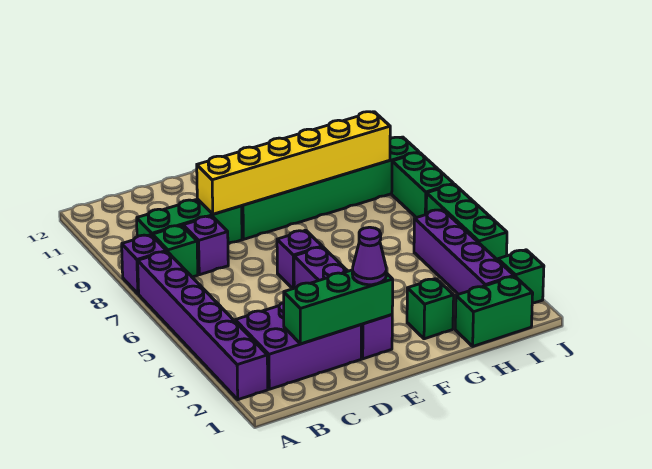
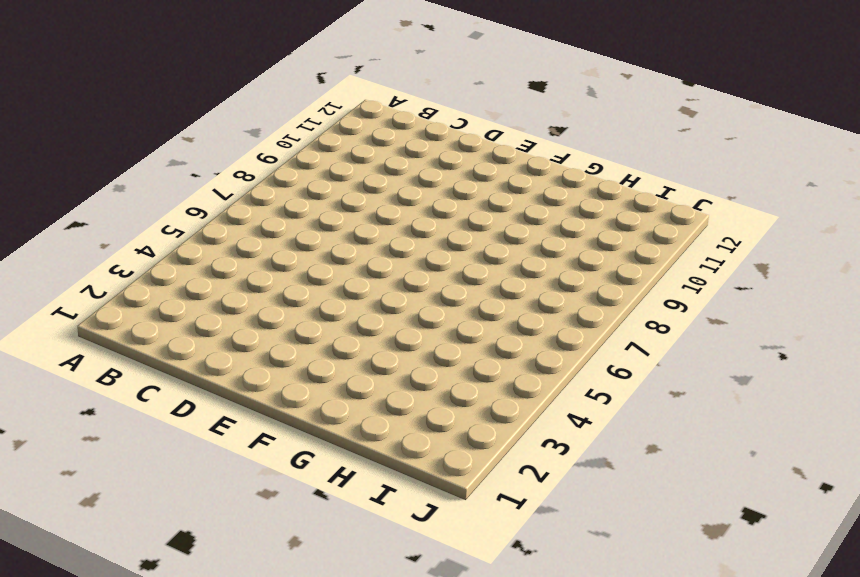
none -> purple brick A2:A7 level 1
none -> purple brick A8 level 1
none -> purple brick B2:D3 level 1

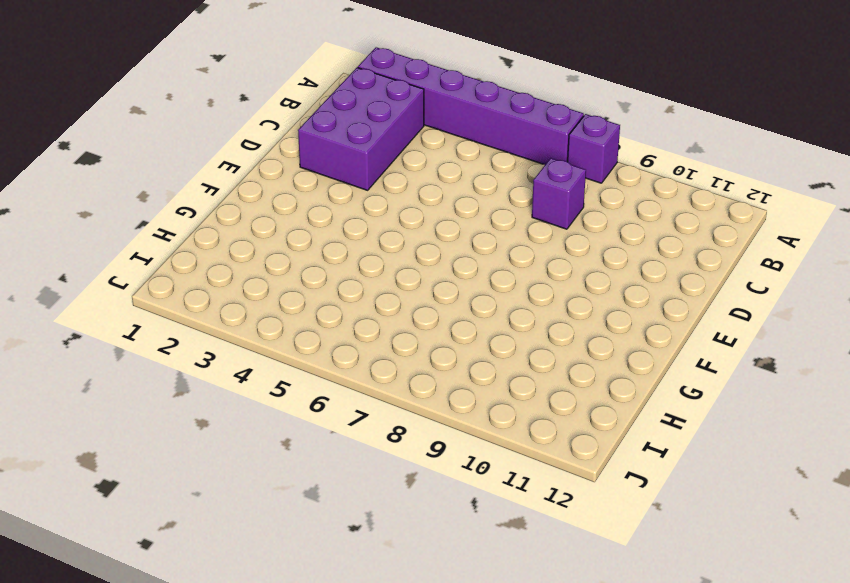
none -> green brick B8 level 1
none -> green brick B9:D9 level 1
none -> purple brick E2:E5 level 1

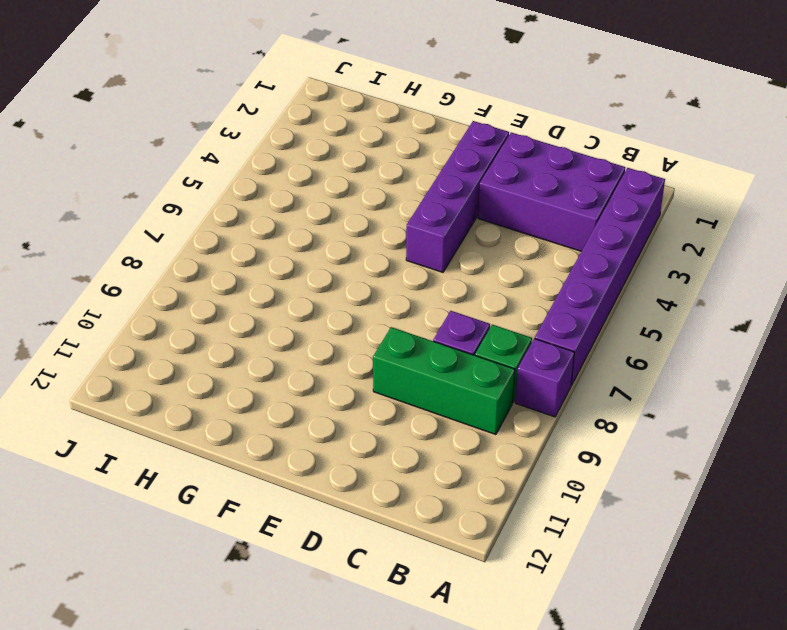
none -> purple brick E6 level 1
none -> green brick E9:J9 level 1
none -> green brick G2 level 1

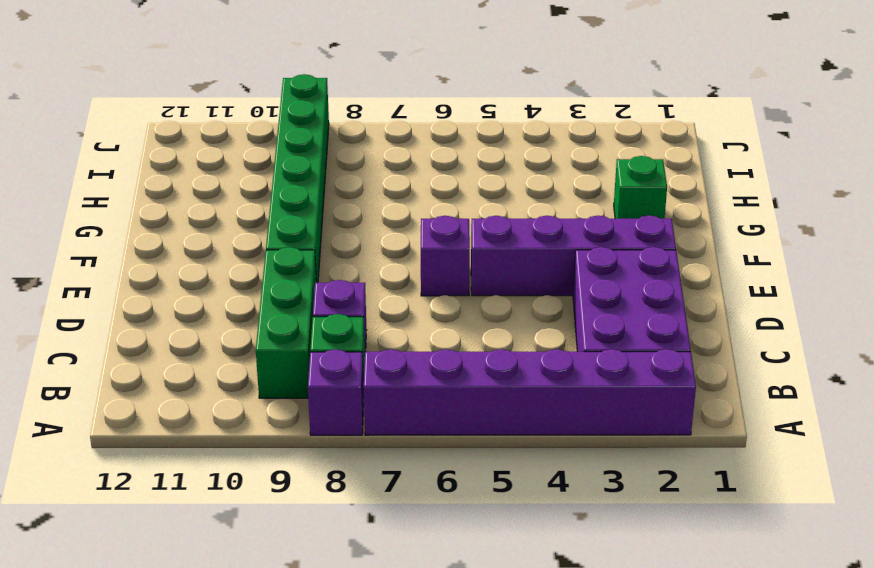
none -> green brick H1:I1 level 1
none -> purple brick I2:I5 level 1
none -> green brick J2 level 1

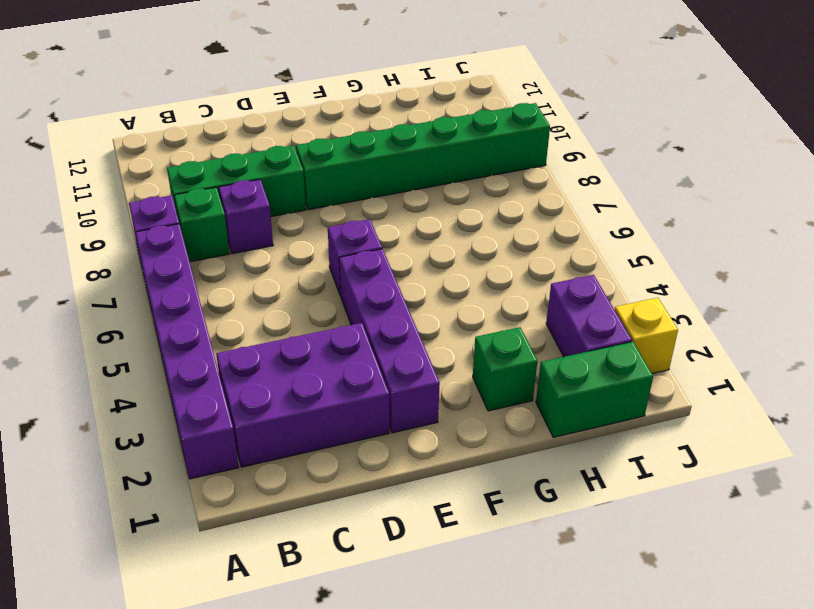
purple brick I2:I3 level 1 -> purple brick I2:I5 level 1
yellow brick J2 level 1 -> green brick J2 level 1
none -> green brick J4:J6 level 1
none -> green brick J7:J8 level 1
none -> green brick C2:E2 level 2

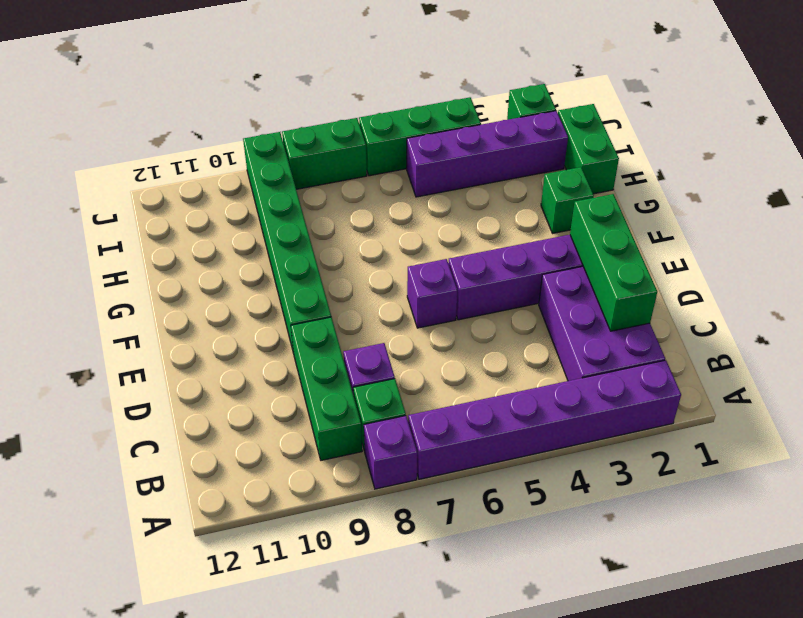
none -> yellow brick D9:I9 level 2
none -> purple cone E2 level 3

